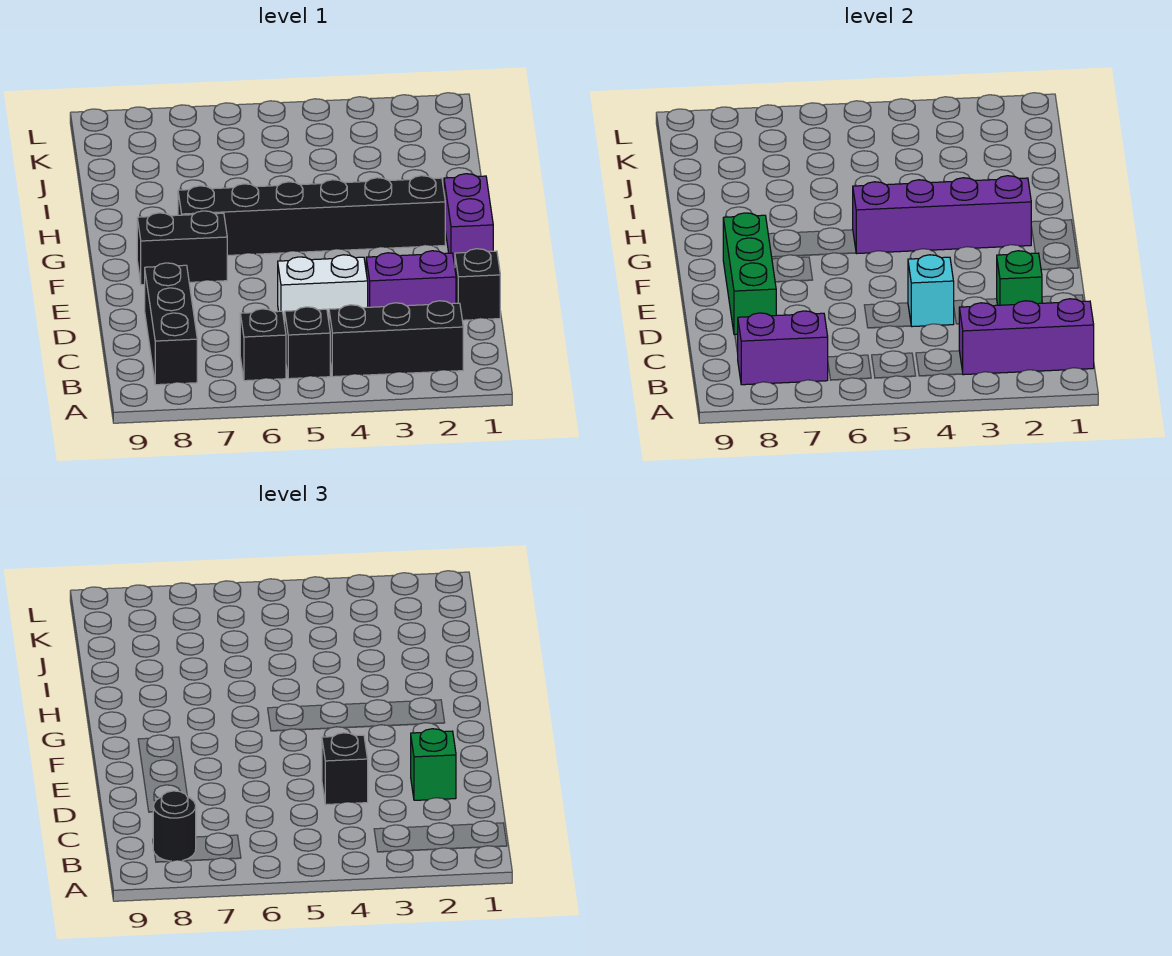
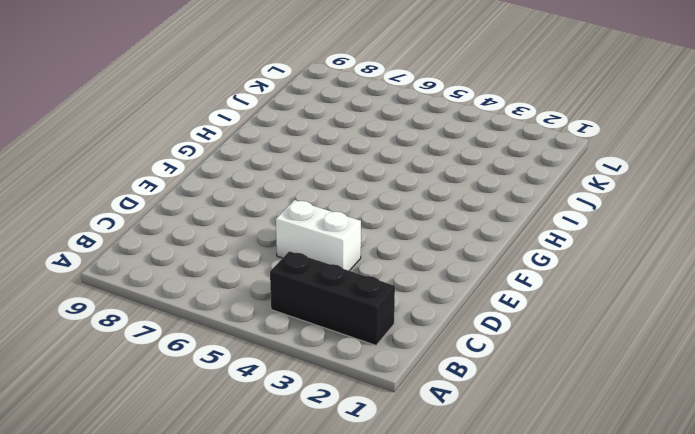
none -> black brick B5 level 1
none -> black brick B6 level 1
none -> black brick B8:D8 level 1

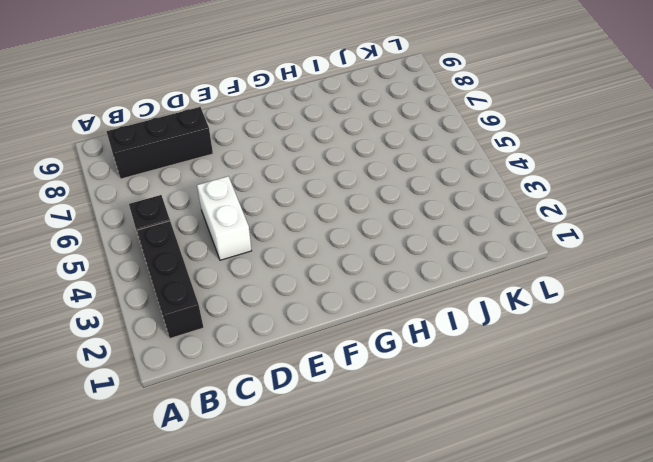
none -> black brick B6 level 1
none -> black brick D1 level 1
none -> purple brick D2:D3 level 1

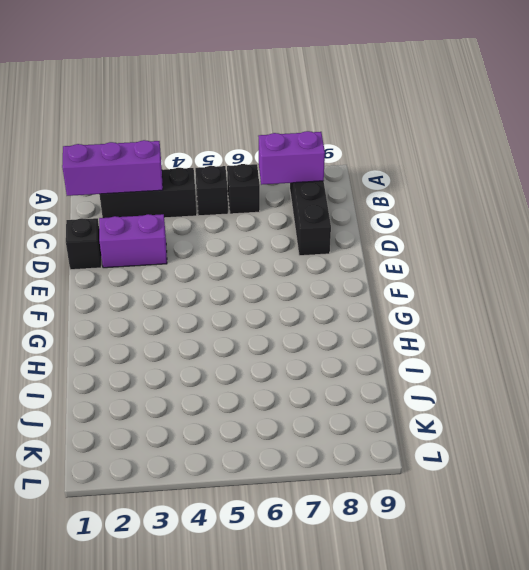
none -> white brick D4:D5 level 1
none -> purple brick F1:G1 level 1
none -> black brick F7:F8 level 1

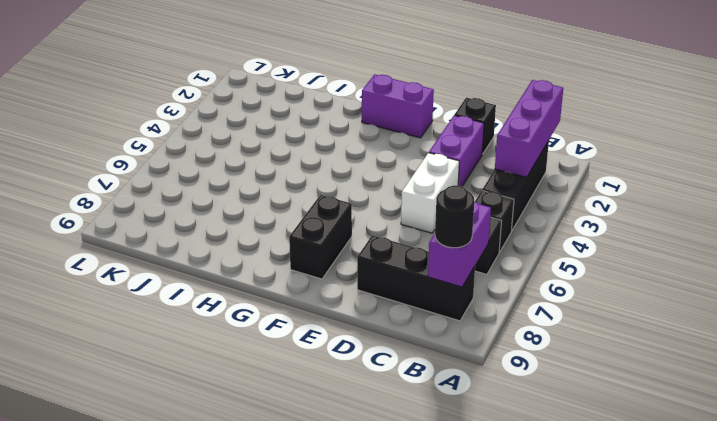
none -> black brick G2:G7 level 1
none -> green brick D2 level 2
none -> cyan brick D4 level 2

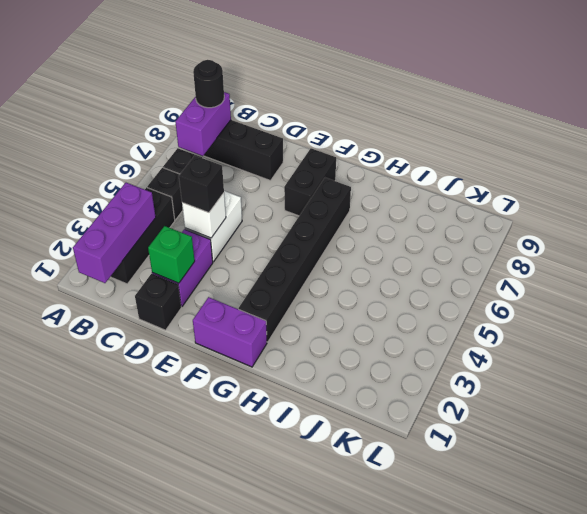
white brick D4 level 2 -> cyan brick D4 level 2
none -> green brick D8:F8 level 2
none -> purple brick G2:G5 level 2
none -> green brick D2 level 3

